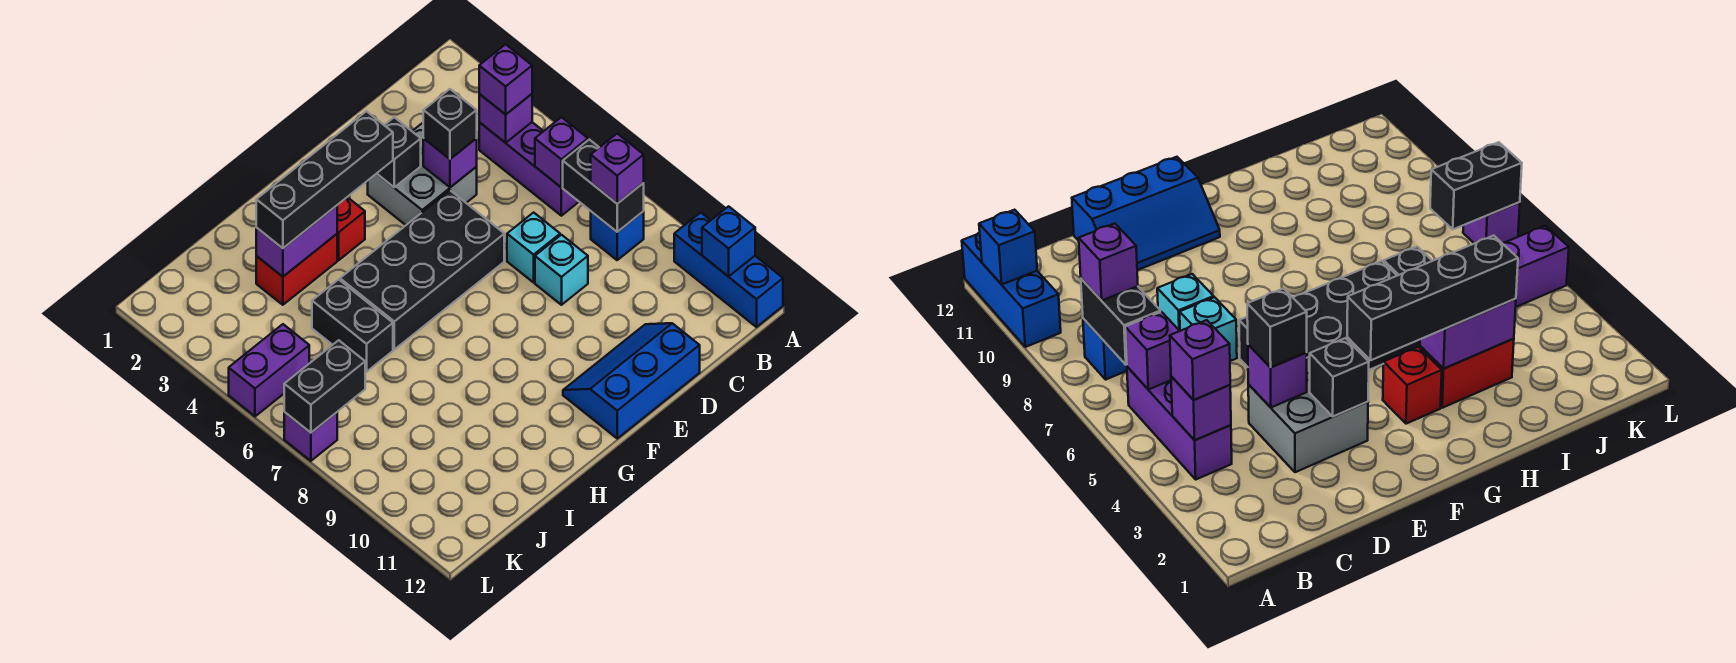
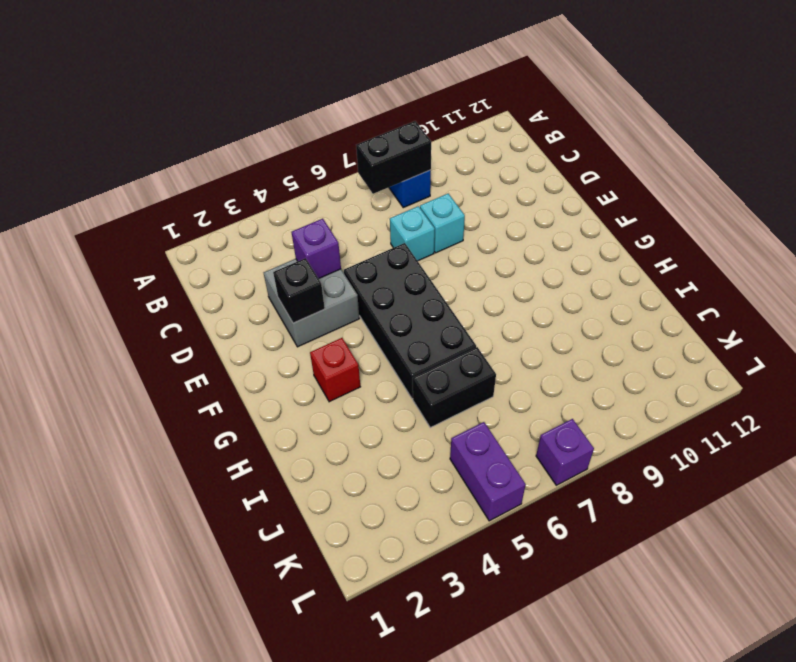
none -> blue brick A10:A12 level 1
none -> purple brick B4:B6 level 1
none -> blue slope D11:F12 level 1 top 12

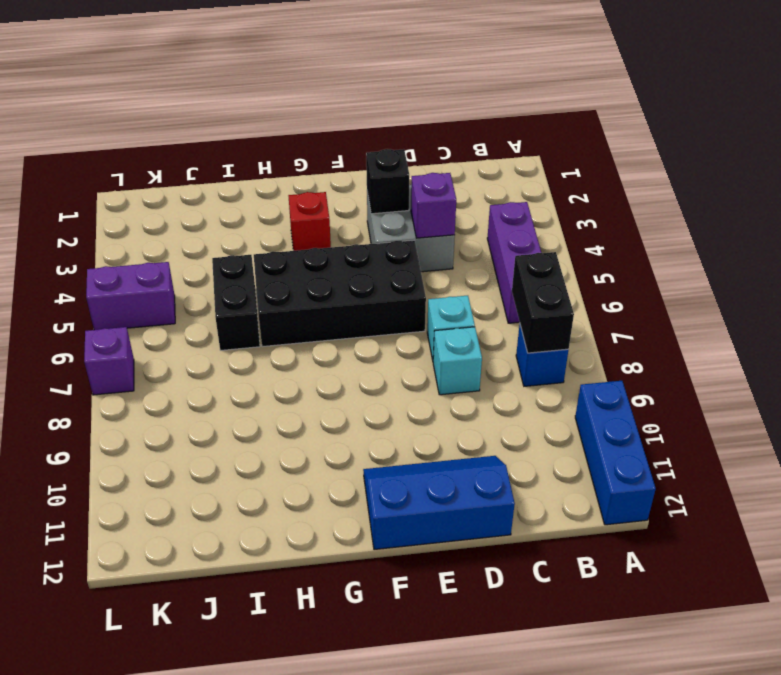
none -> red brick H3:I3 level 1
none -> blue brick A11 level 2
none -> purple brick B4 level 2

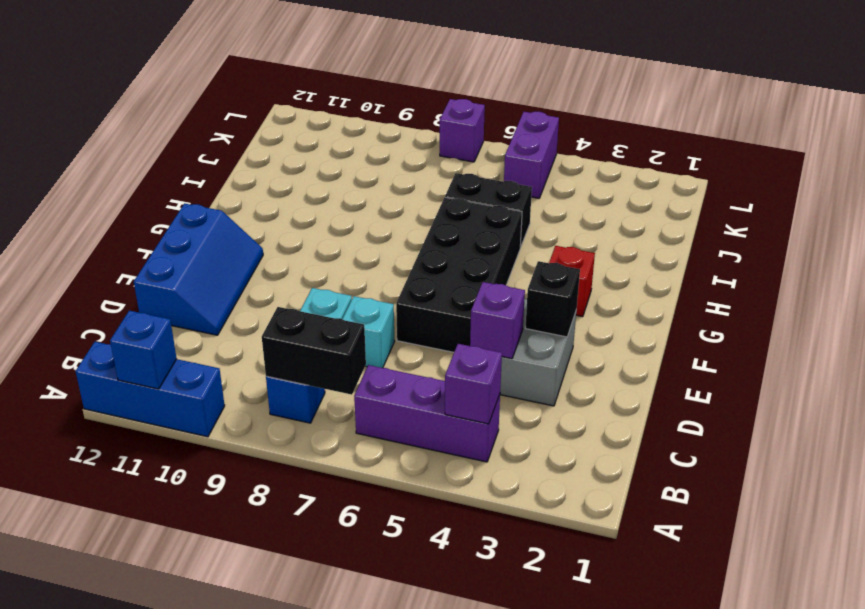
none -> red brick H3:I3 level 1
none -> purple brick B6 level 2
none -> purple brick H3:I3 level 2

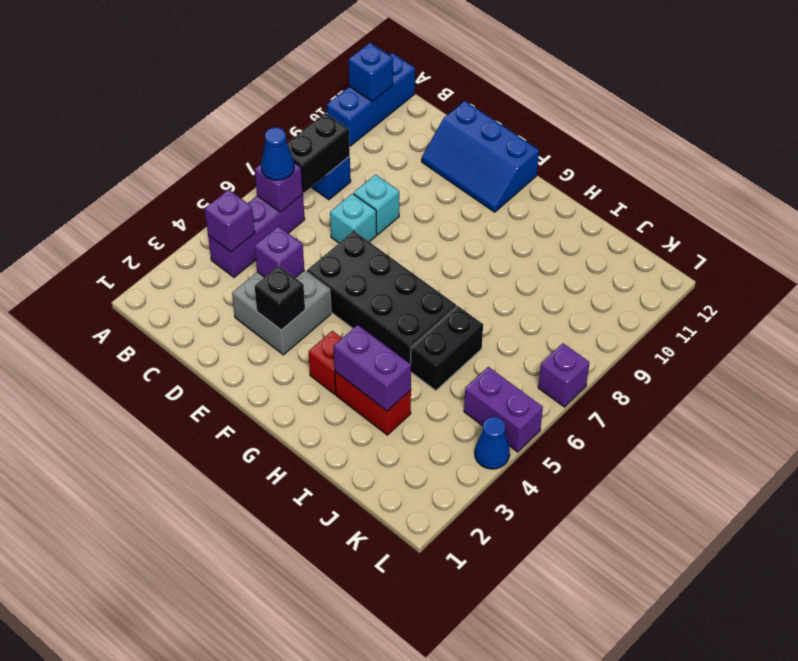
blue cone B6 level 3 -> none
blue cone L4 level 1 -> none
none -> black brick K7:L7 level 2
none -> purple brick B4 level 3
none -> purple brick B8 level 3

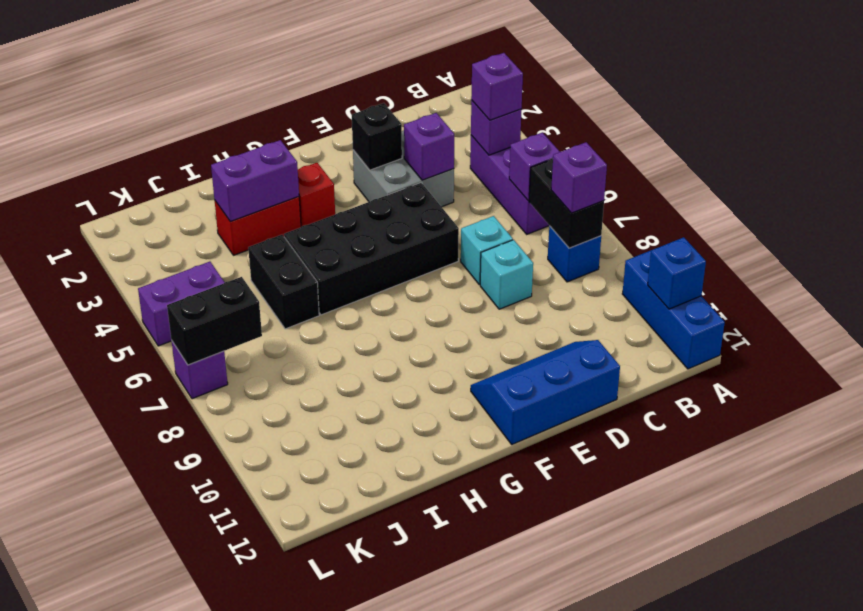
none -> black brick D4 level 3
none -> black brick F3:I3 level 3

